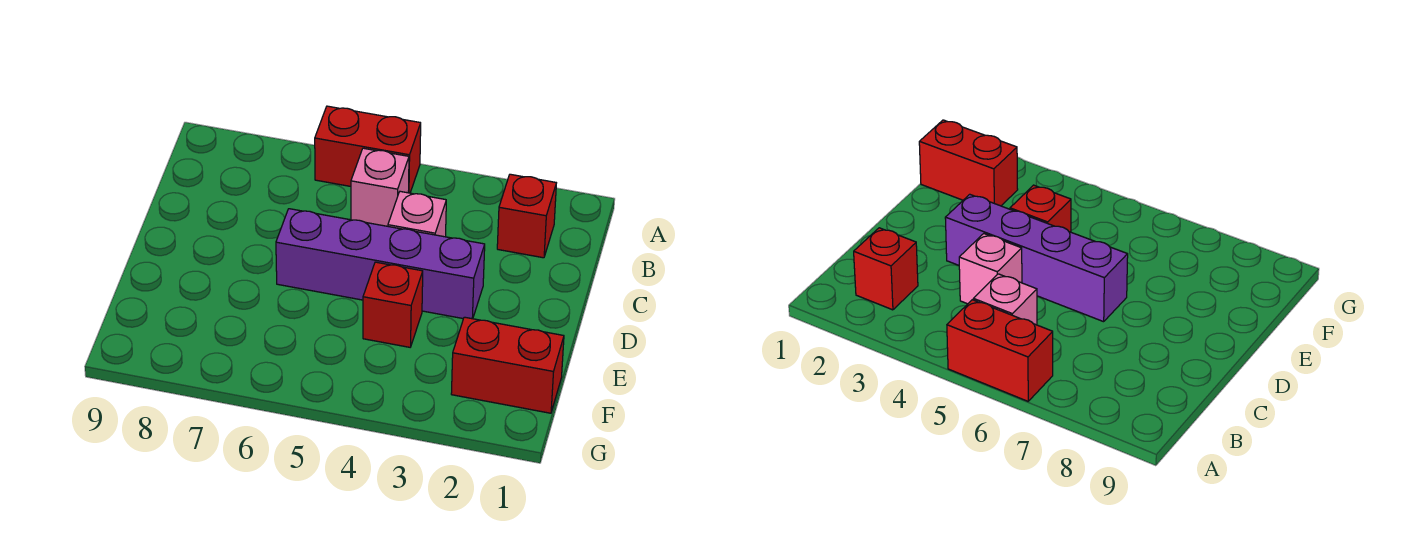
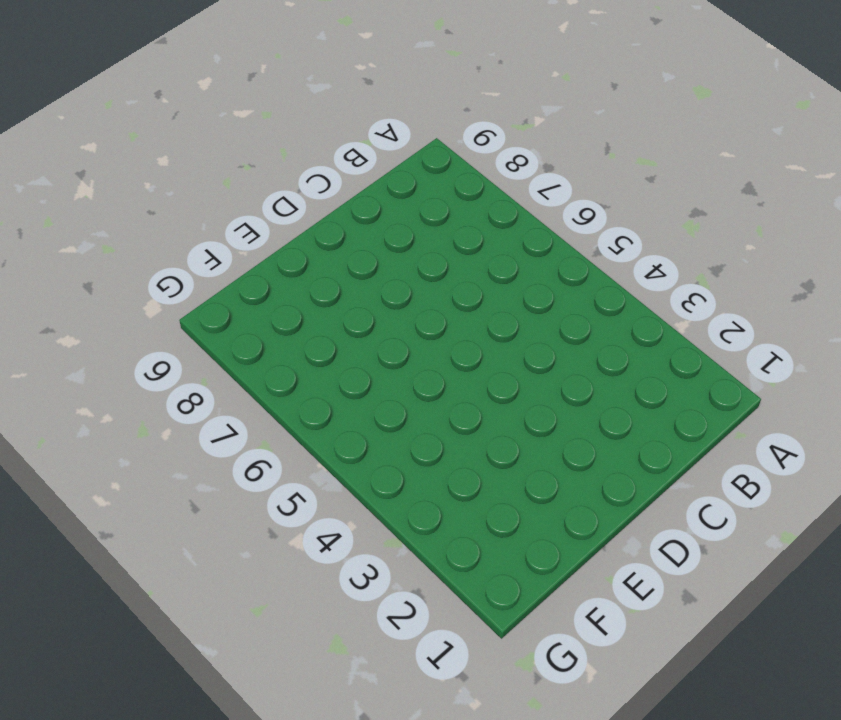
none -> red brick A5:A6 level 1
none -> red brick B2 level 1

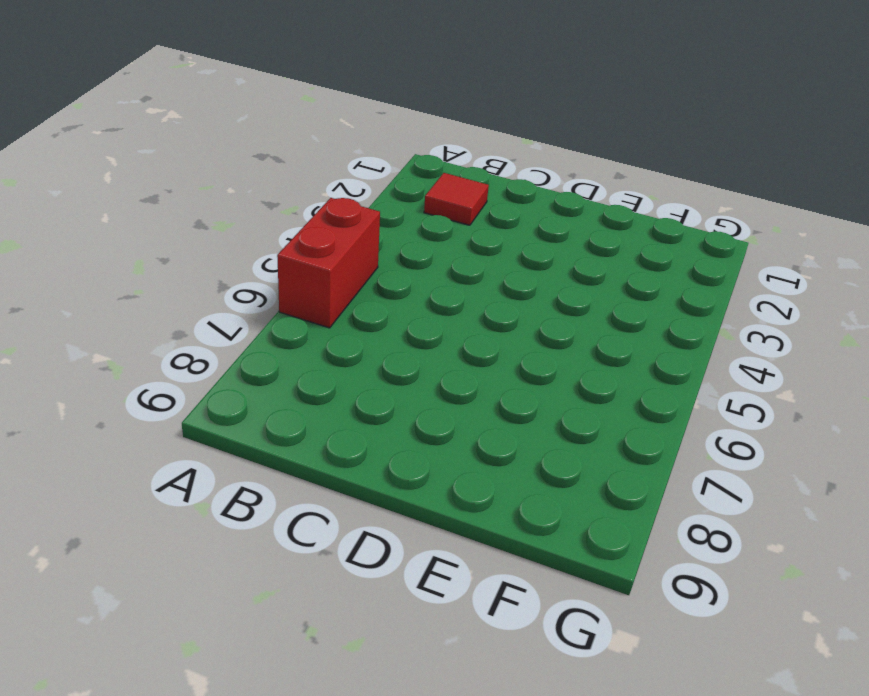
red tile B2 level 1 -> red brick B2 level 1
none -> pink brick B5 level 1
none -> pink brick C4 level 1

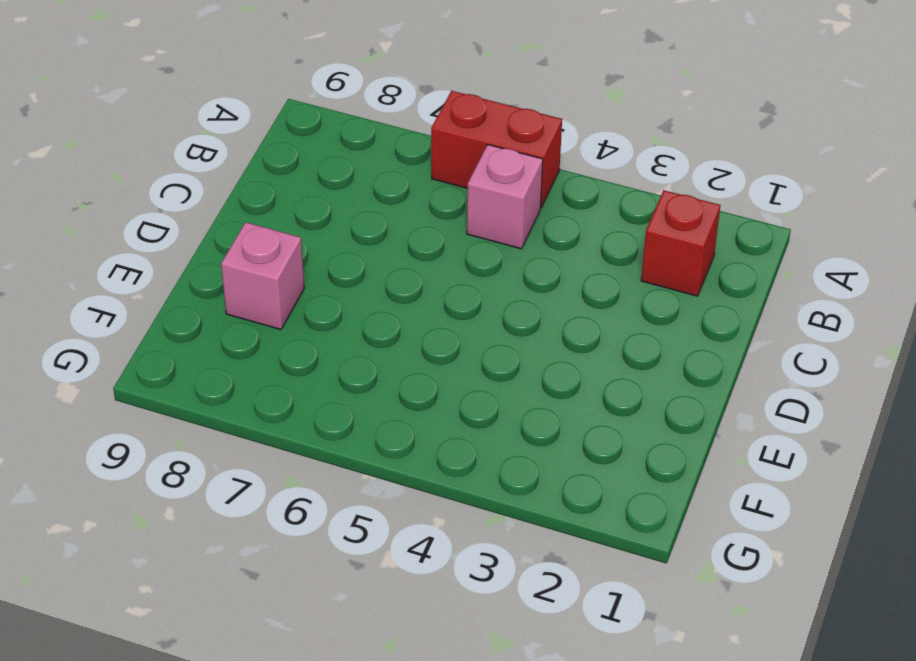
pink brick E8 level 1 -> pink brick C4 level 1
none -> purple brick D3:D6 level 1
none -> red brick E4 level 1

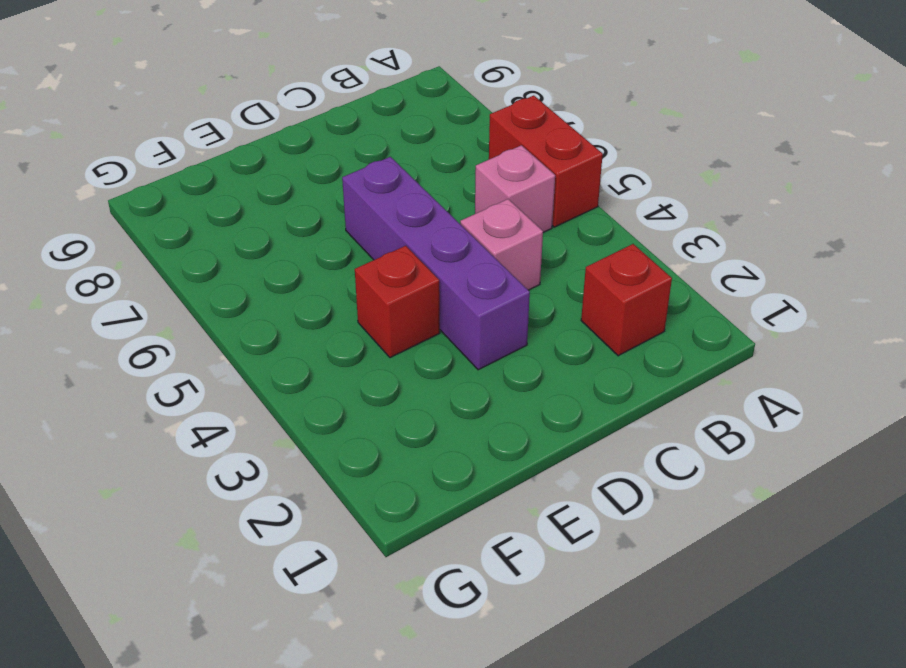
none -> red brick F1:F2 level 1

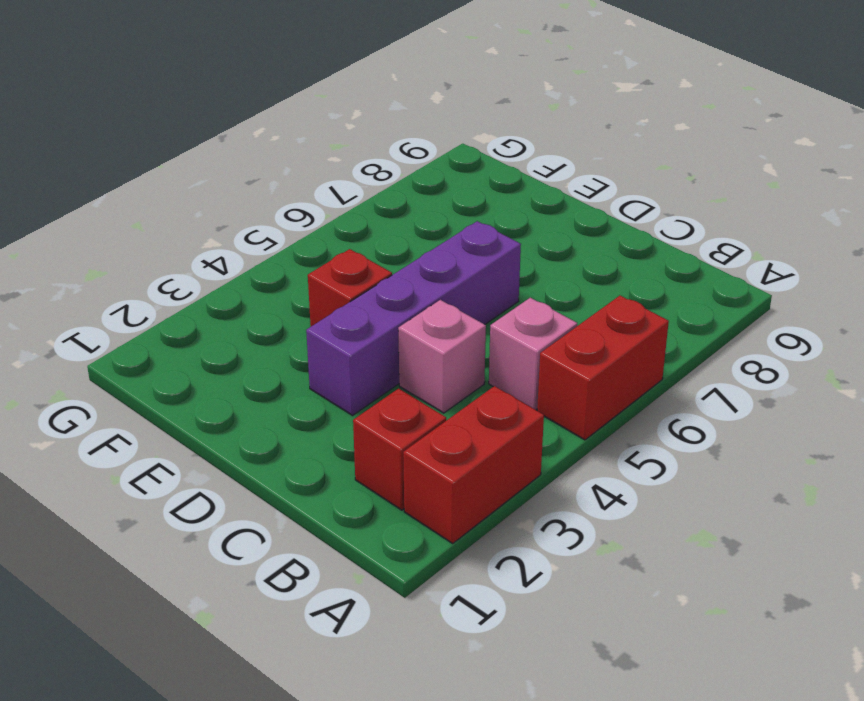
red brick A2:A3 level 1 -> red brick F1:F2 level 1

